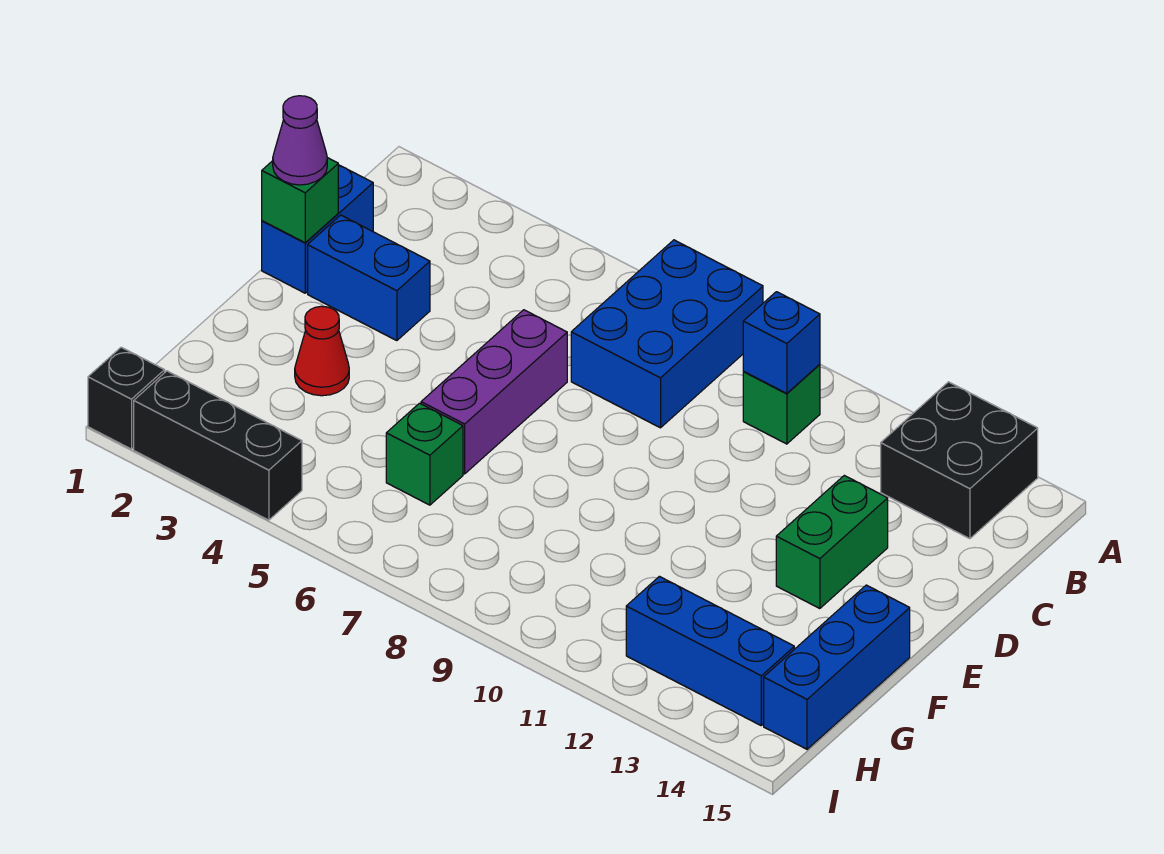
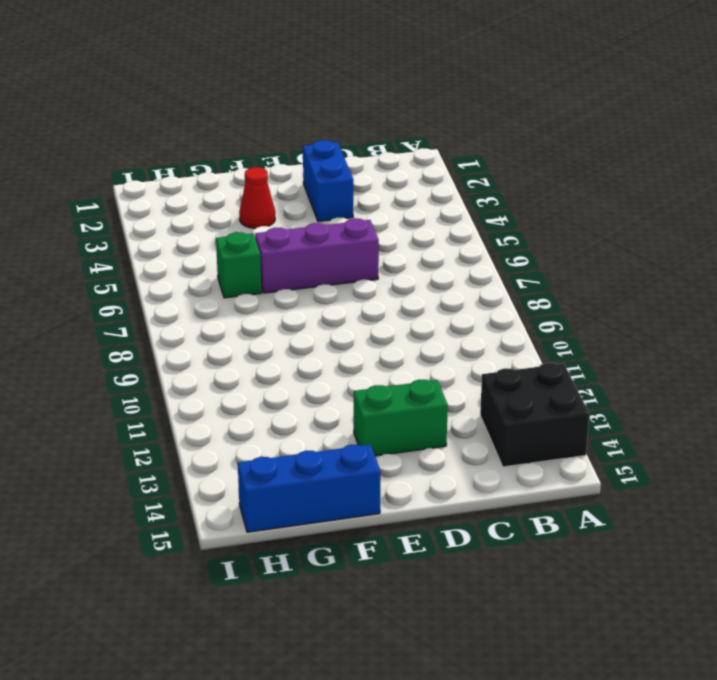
none -> blue brick A7:C8 level 1
none -> green brick B10 level 1
none -> blue brick C1:D1 level 1

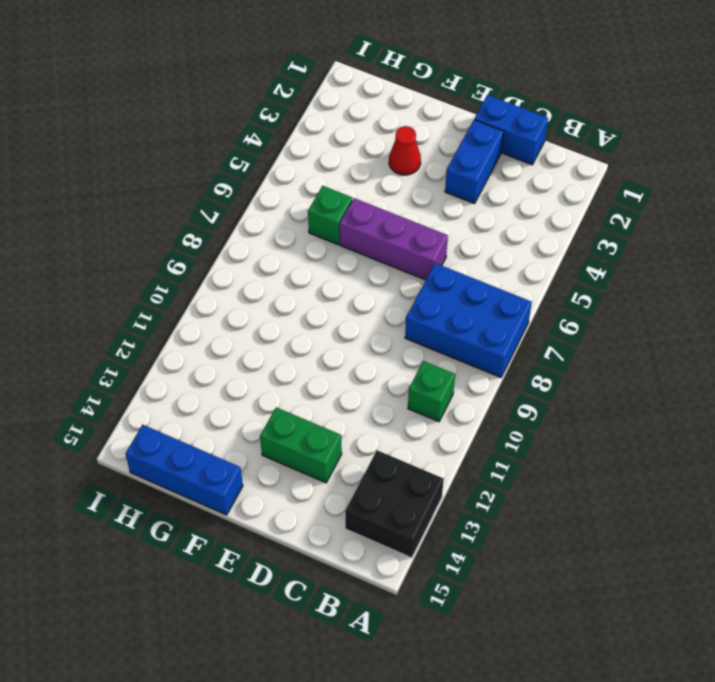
none -> blue brick H12:H14 level 1
none -> black brick I1 level 1
none -> black brick I2:I4 level 1

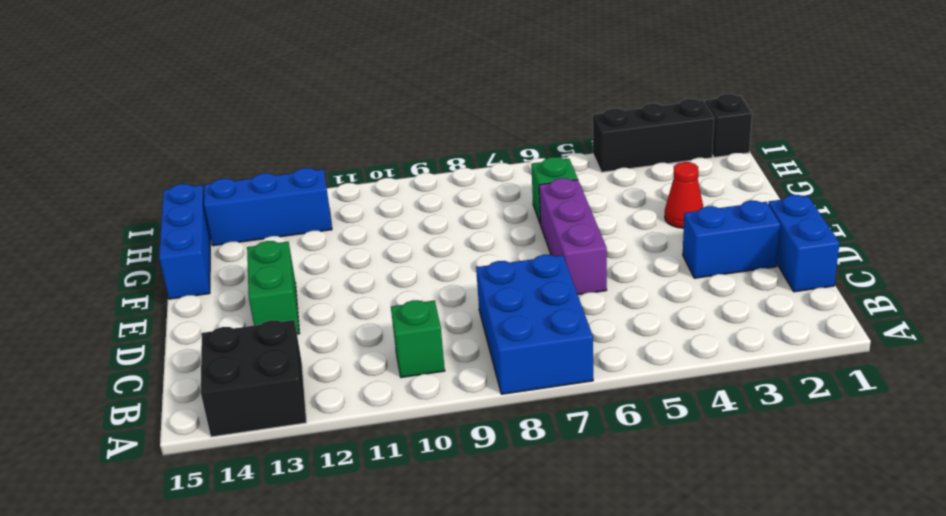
none -> blue brick B10 level 2
none -> green brick D1 level 2
none -> purple cone D1 level 3

